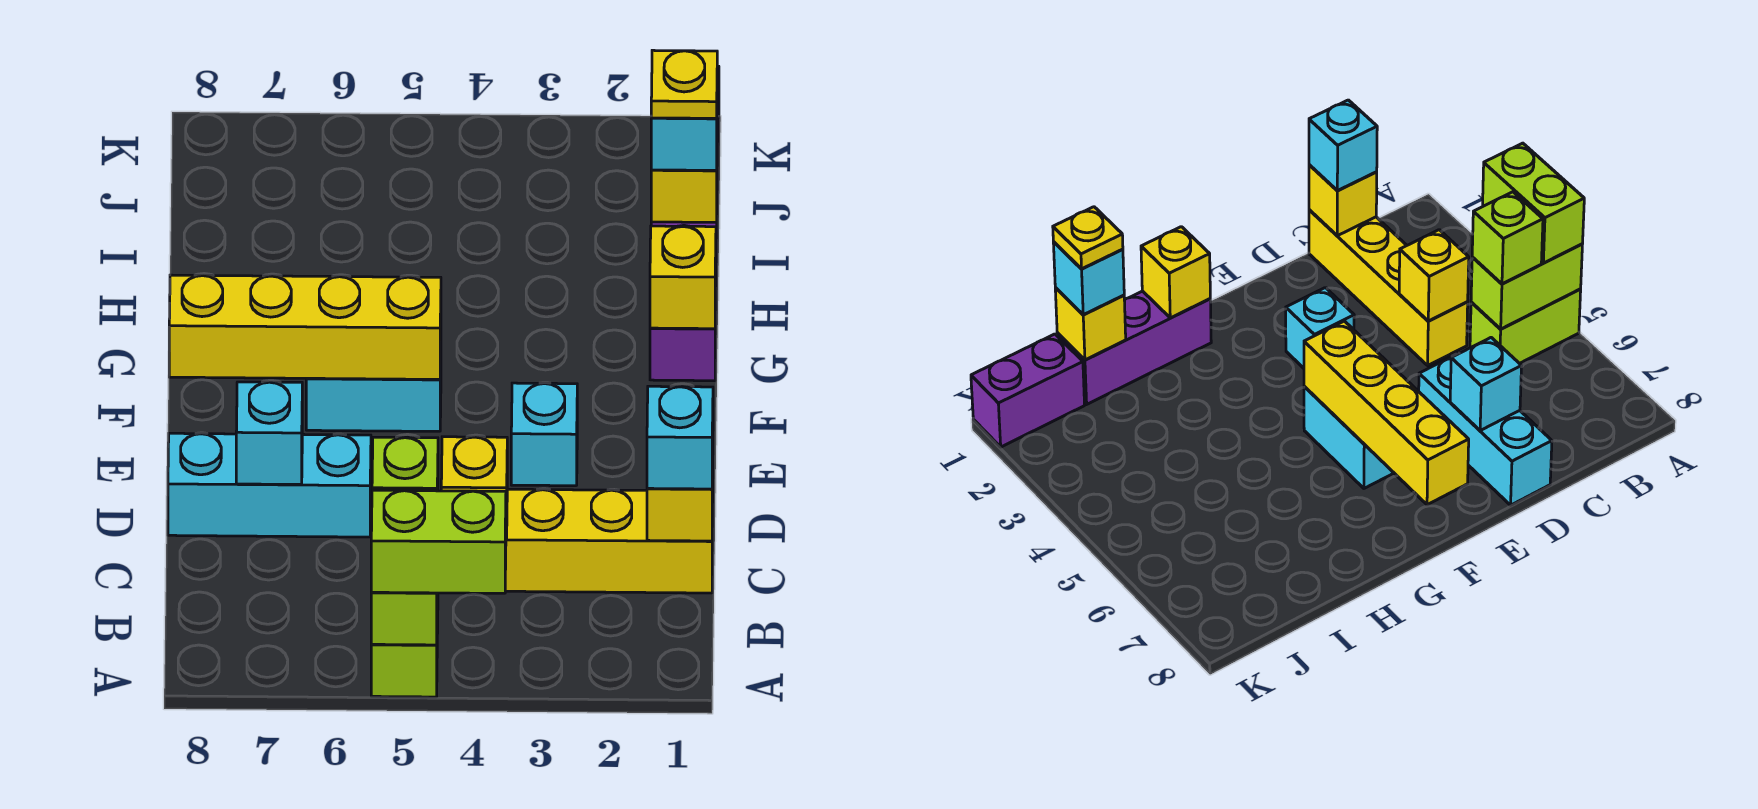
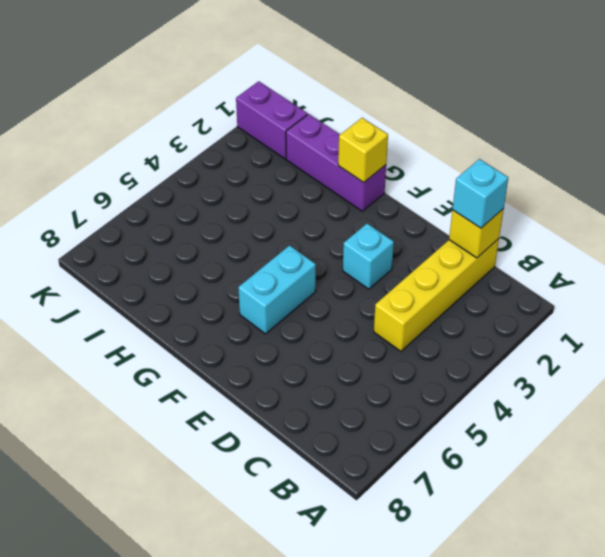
none -> lime brick A5:B5 level 1
none -> cyan brick D6:D8 level 1
none -> lime brick A5:B5 level 2

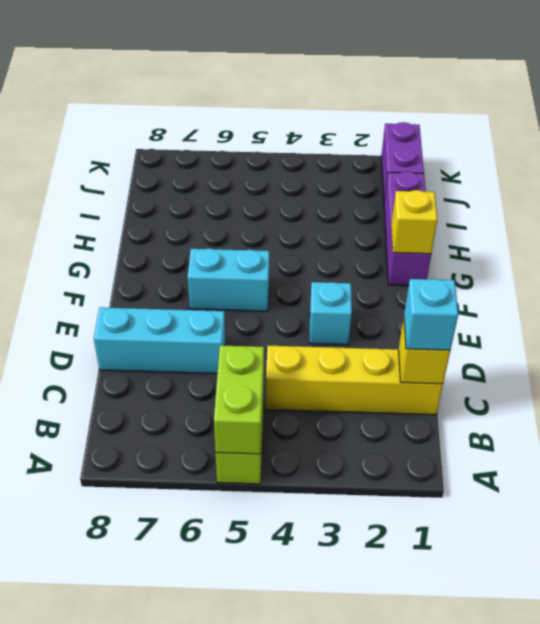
none -> yellow brick C4 level 2
none -> cyan brick D7 level 2
none -> yellow brick F5:F8 level 2

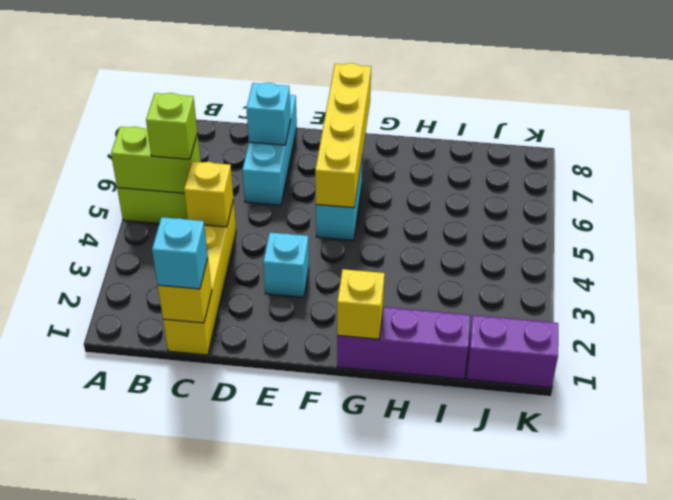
none -> yellow brick I1 level 2
none -> lime brick A4:A5 level 3
none -> cyan brick I1 level 3

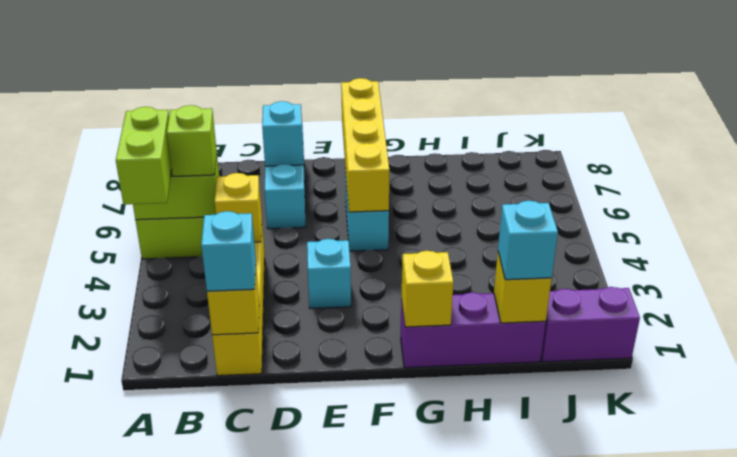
none -> yellow plate I1 level 4

